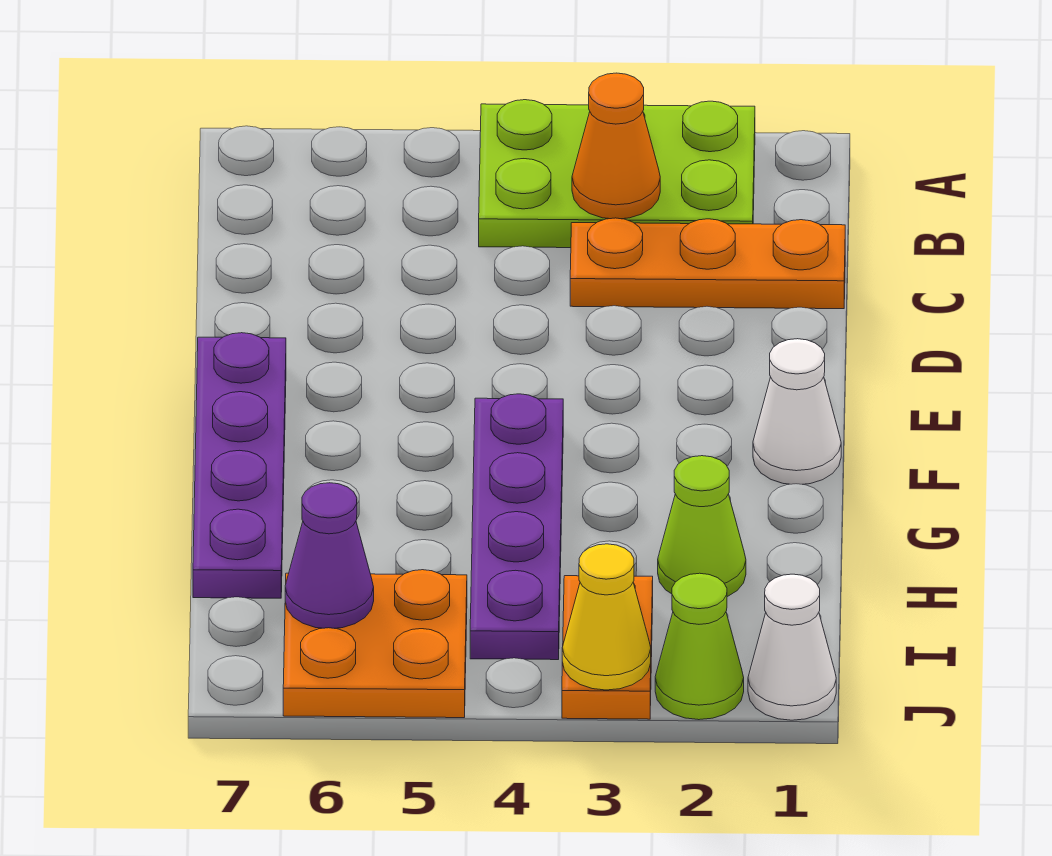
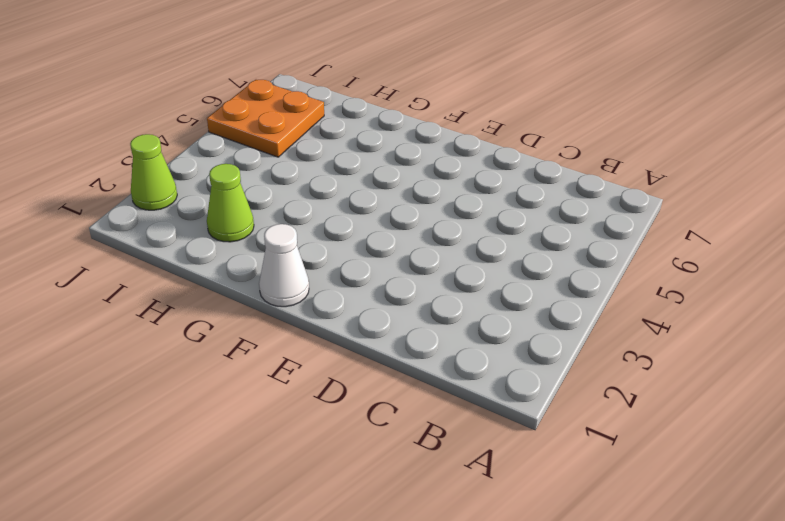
none -> lime plate A2:B4 level 1
none -> orange plate C1:C3 level 1
none -> purple plate E7:H7 level 1

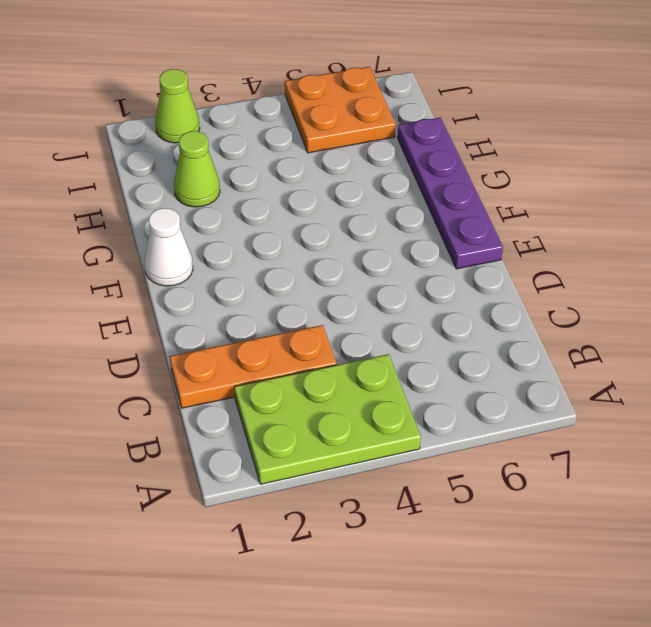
none -> purple plate F4:I4 level 1
none -> orange plate I3:J3 level 1
none -> white cone J1 level 1

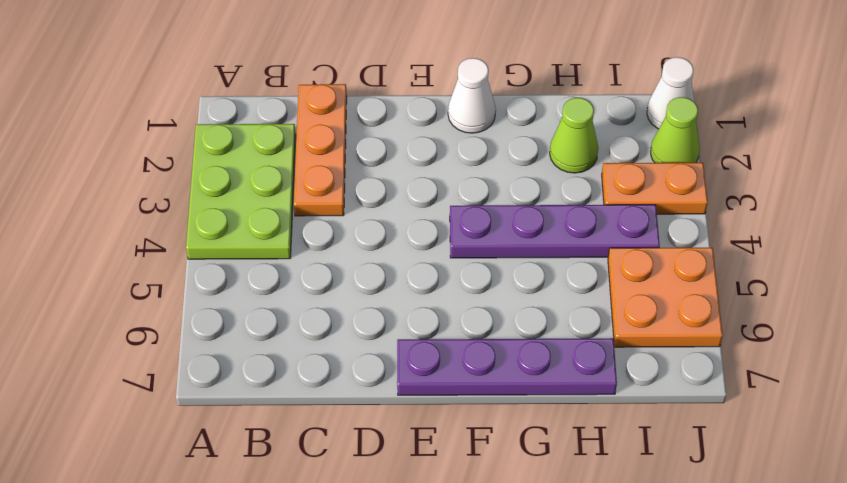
none -> orange cone B3 level 2
none -> purple cone I6 level 2
none -> yellow cone J3 level 2

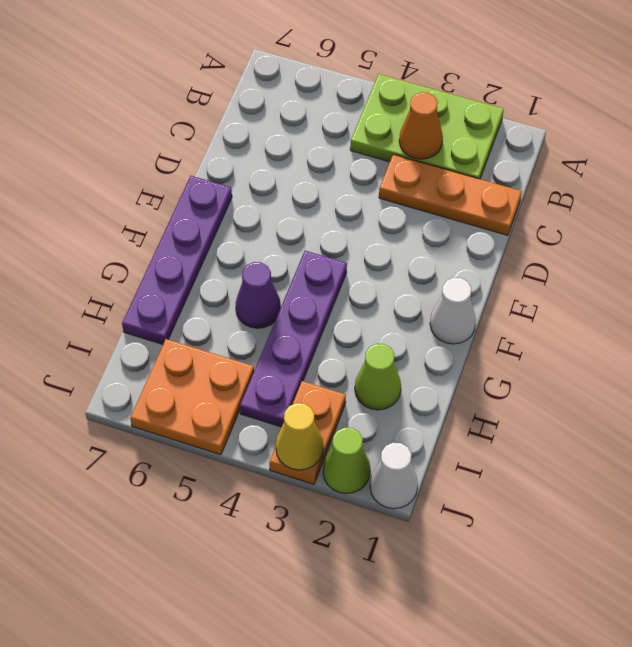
purple cone G5 level 1 -> purple cone I6 level 2

